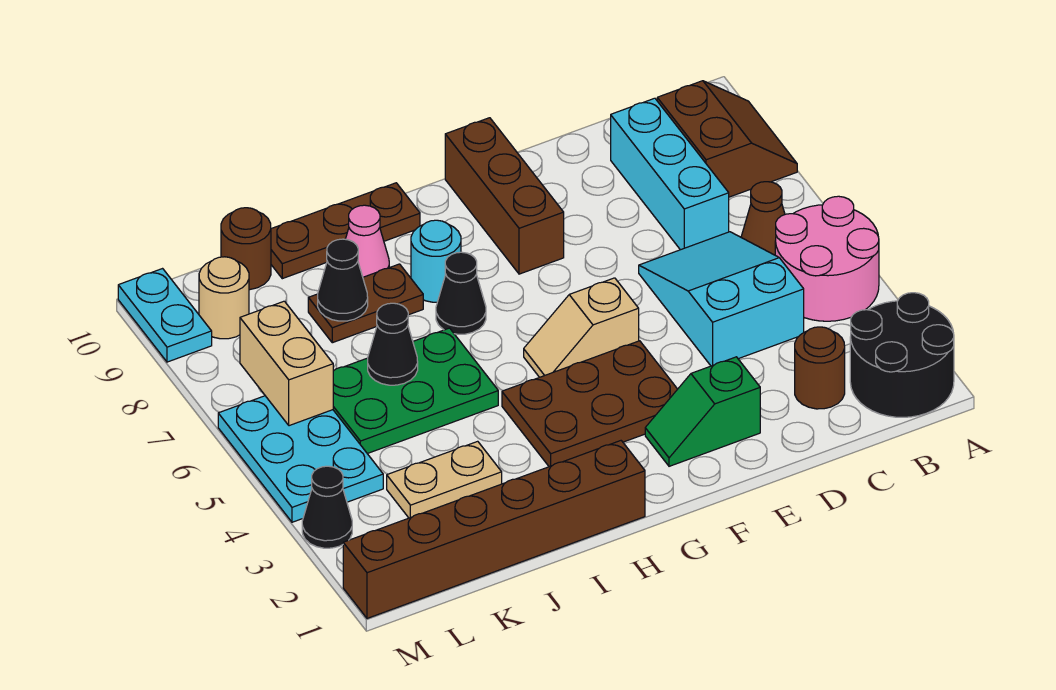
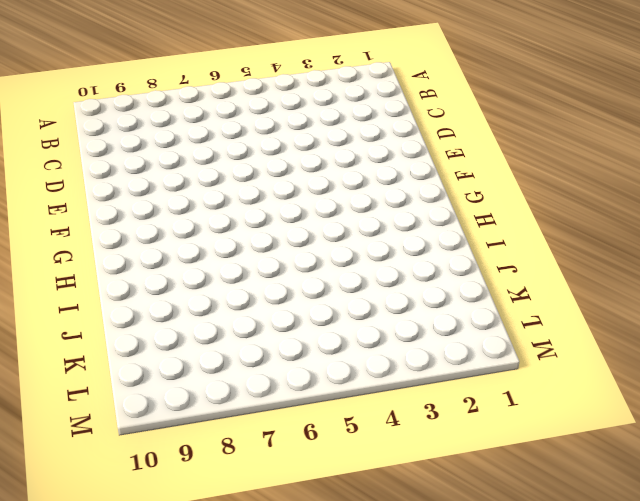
none -> black round brick A1:B2 level 1
none -> pink round brick A4:B5 level 1
none -> brown slope A8:B9 level 1 top B

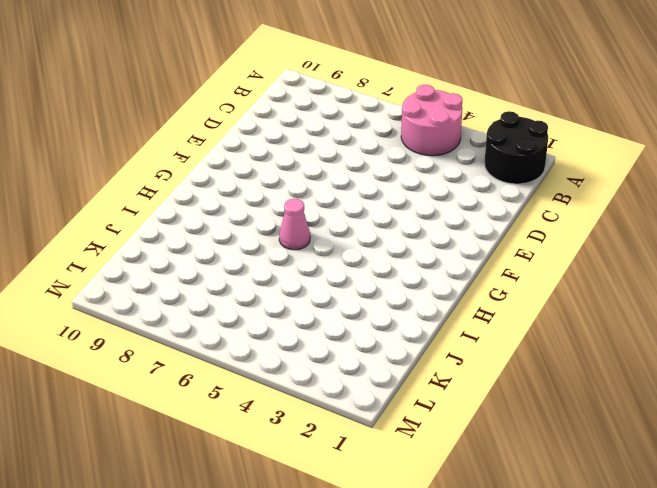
pink cone H6 level 1 -> pink cone I9 level 1
none -> brown slope A8:B9 level 1 top B
none -> brown cone B6 level 1
none -> brown round brick C2 level 1

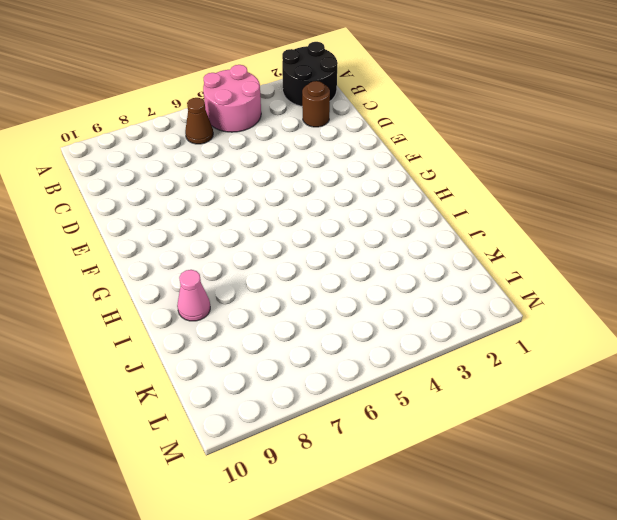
none -> brown slope A8:B9 level 1 top B
none -> cyan slope C4:D6 level 1 top 4
none -> cyan brick C7:C9 level 1

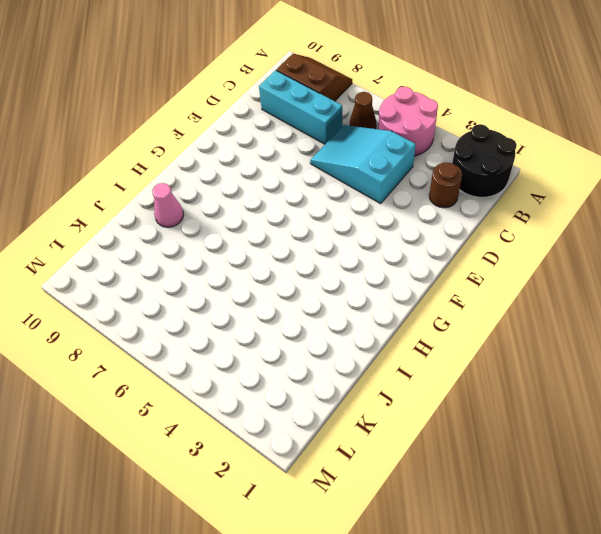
none -> green slope E2:F2 level 1 top E
none -> brown plate F3:H4 level 1
none -> tan slope F5:G5 level 1 top F

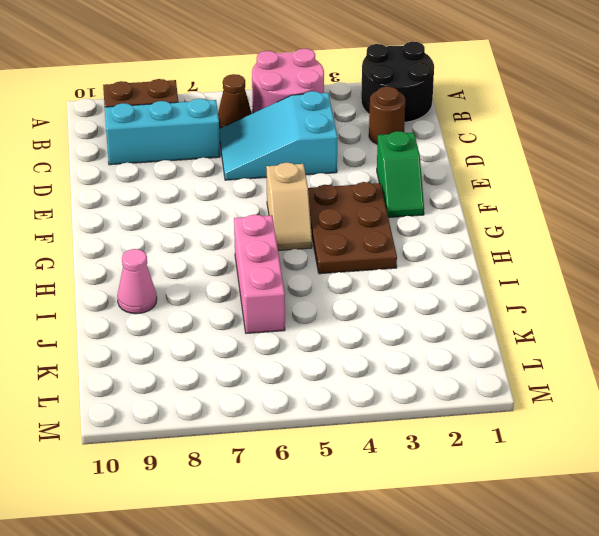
pink brick H6:J6 level 1 -> green plate I5:K6 level 1
none -> brown brick F8:F10 level 1
none -> brown brick H1:M1 level 1
none -> black cone H7 level 1

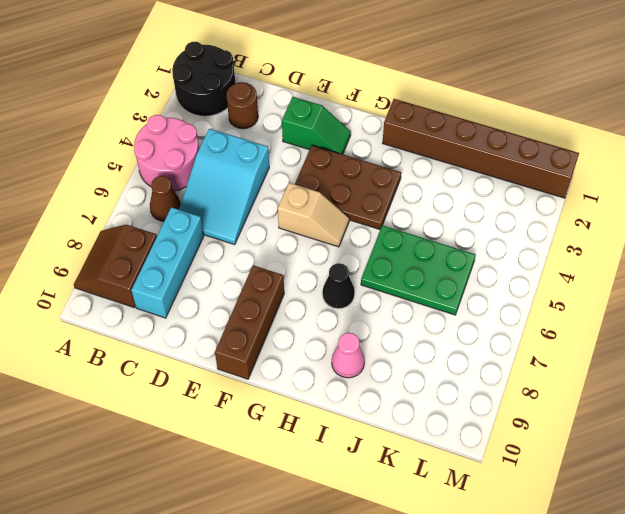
none -> cyan round brick H8 level 1
none -> brown plate H10:J10 level 1
none -> brown plate I8:J8 level 1

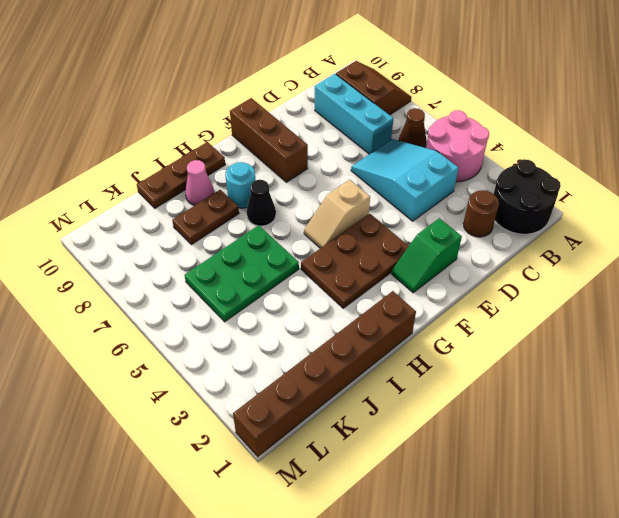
none -> tan plate J3:K3 level 1
none -> brown round brick K10 level 1
none -> cyan plate L4:M6 level 1

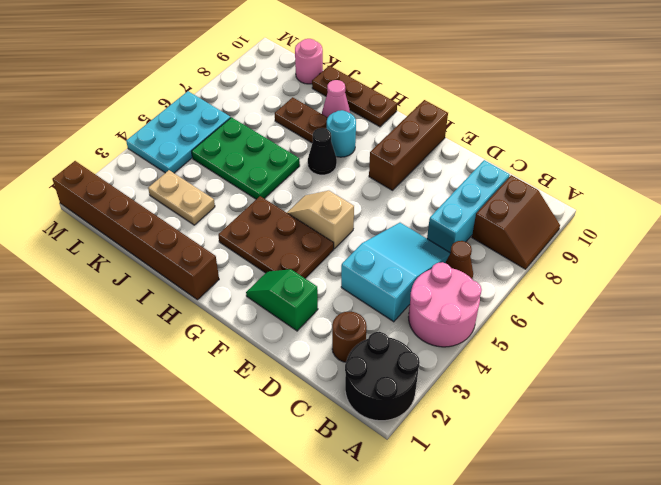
pink round brick K10 level 1 -> brown round brick K10 level 1
none -> tan round brick L9 level 1
none -> black cone M3 level 1
none -> cyan plate M9:M10 level 1

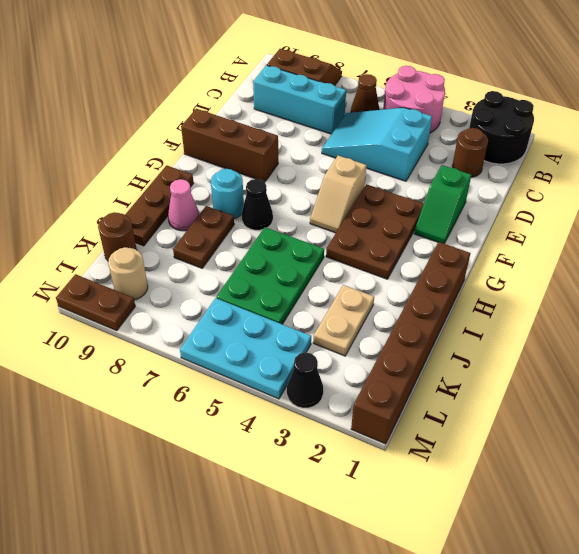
brown plate M9:M10 level 1 -> cyan plate M9:M10 level 1
none -> black cone J6 level 2
none -> black cone J8 level 2
none -> tan brick L6:L7 level 2

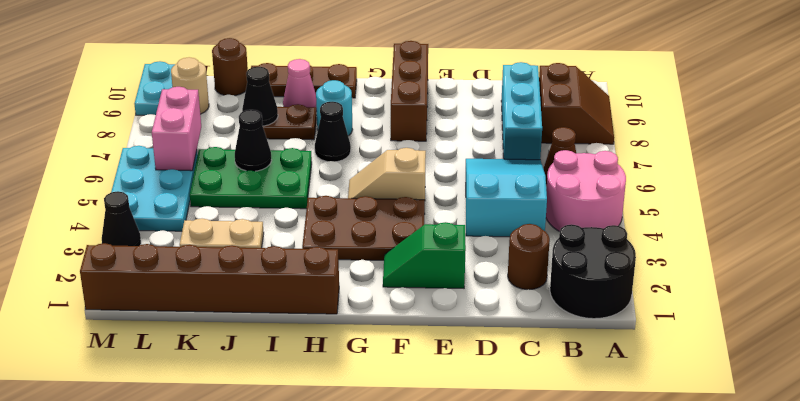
pink brick L6:L7 level 2 -> tan brick L6:L7 level 2

